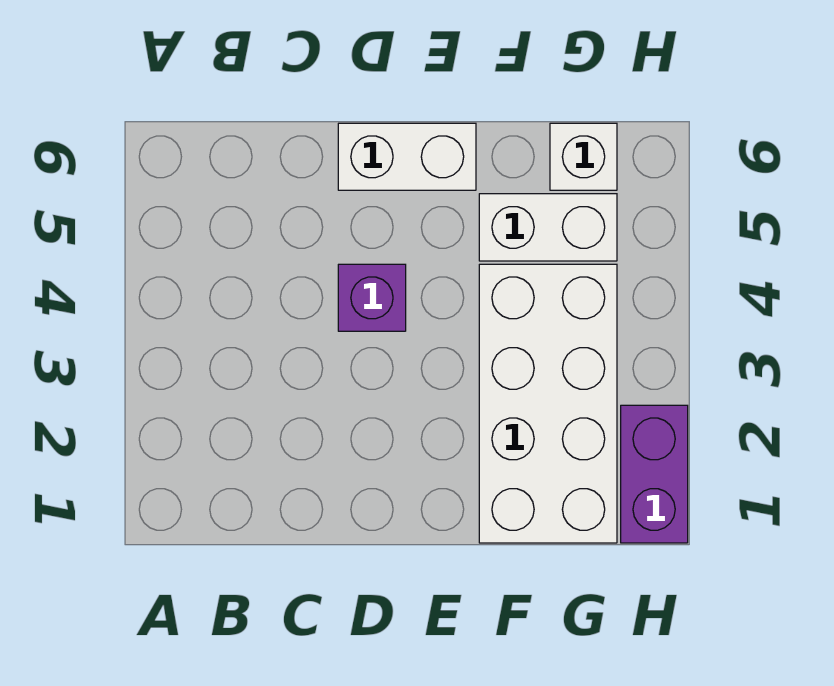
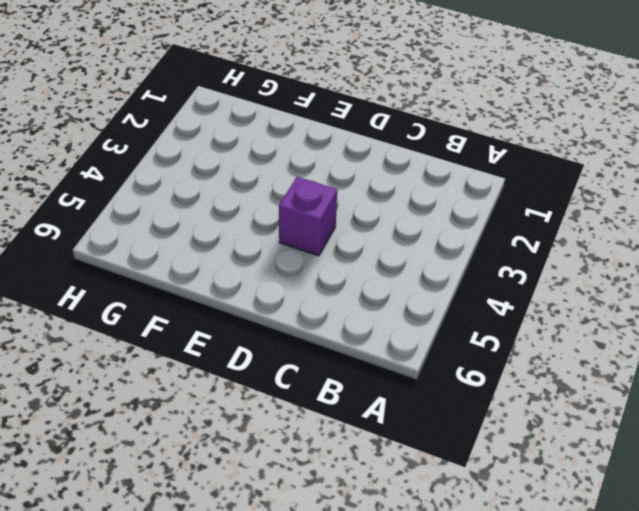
none -> white brick D6:E6 level 1
none -> white brick F1:G4 level 1

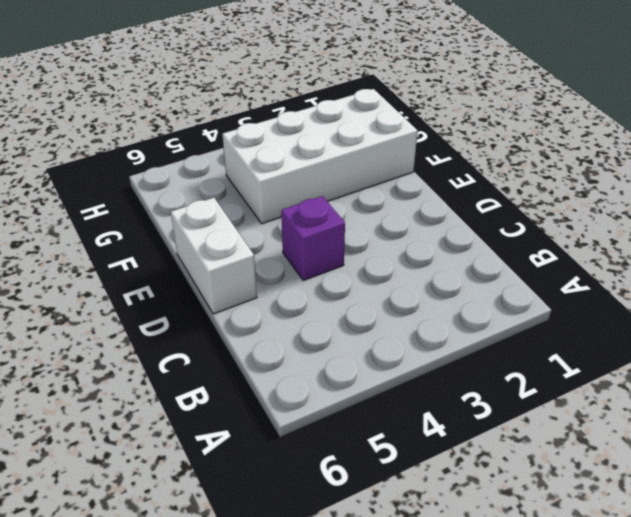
none -> white brick F5:G5 level 1
none -> white brick G6 level 1

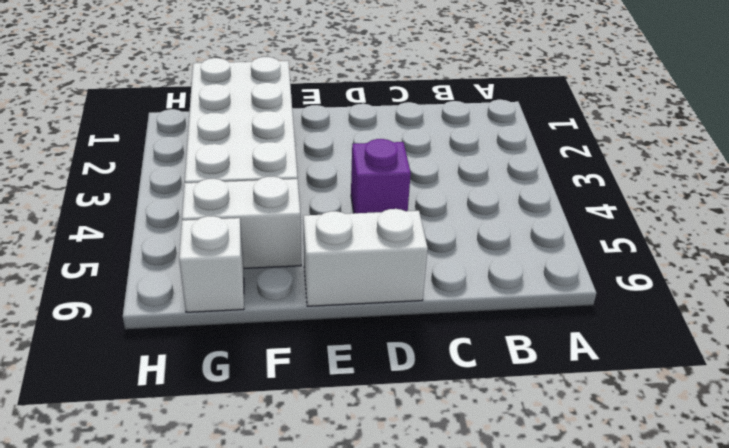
none -> purple brick H1:H2 level 1

